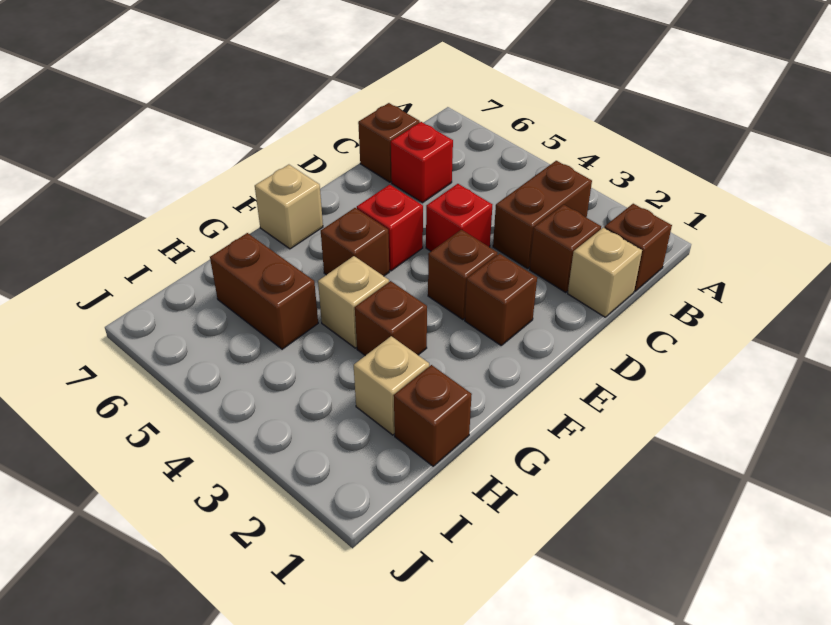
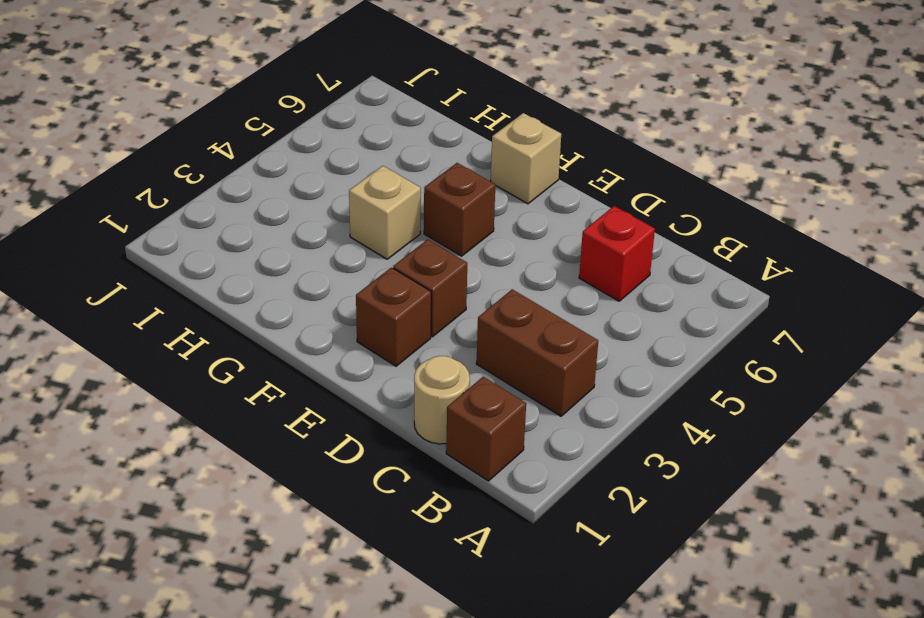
tan round brick C1 level 1 -> tan brick C1 level 1
none -> brown brick C2 level 1
none -> brown brick C7 level 1
none -> red brick D4 level 1

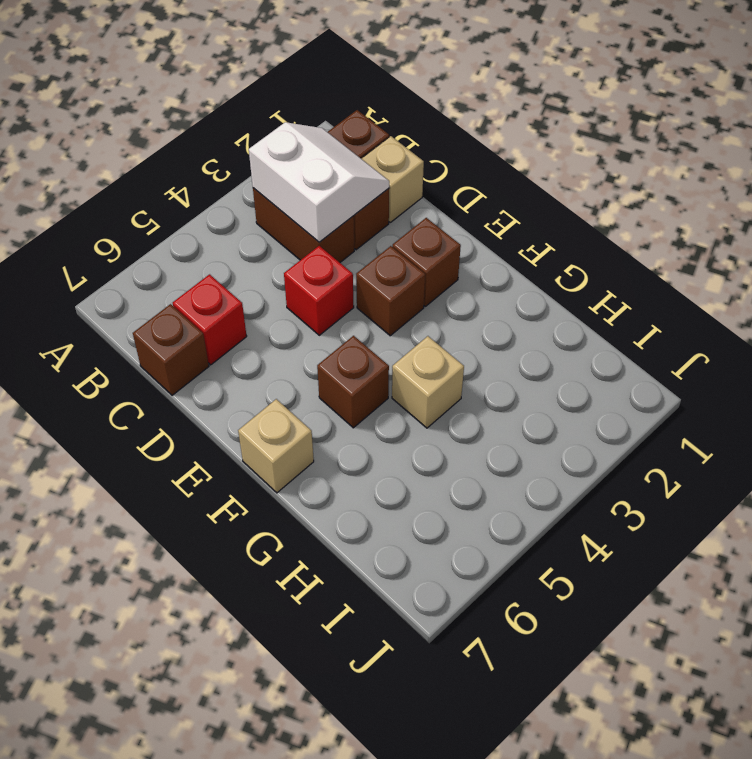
white slope B2:C3 level 2 top 3 -> none
none -> red brick E5 level 1
none -> brown brick G3 level 1
none -> brown brick H1 level 1

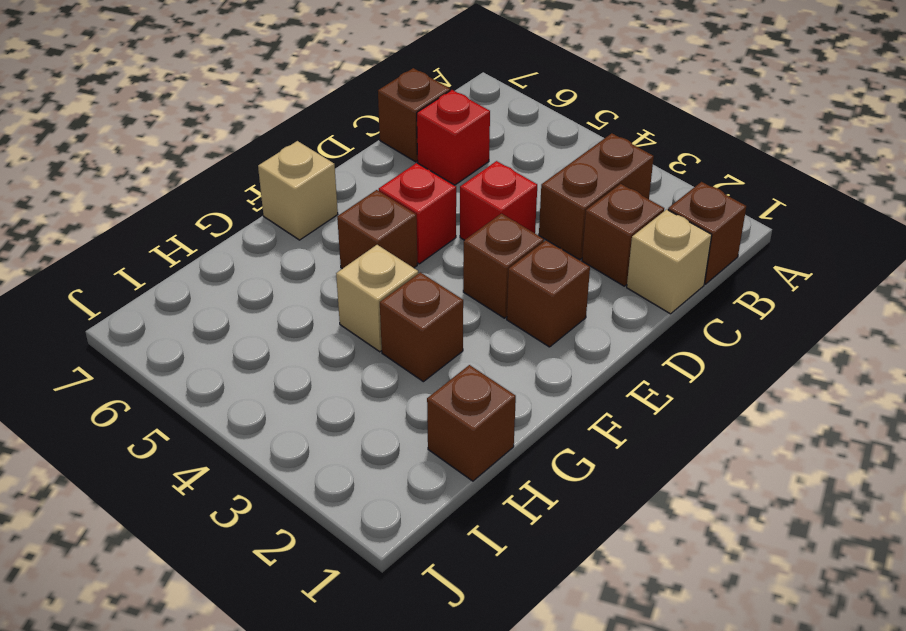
none -> tan brick H2 level 1
none -> brown brick H5:H6 level 1

